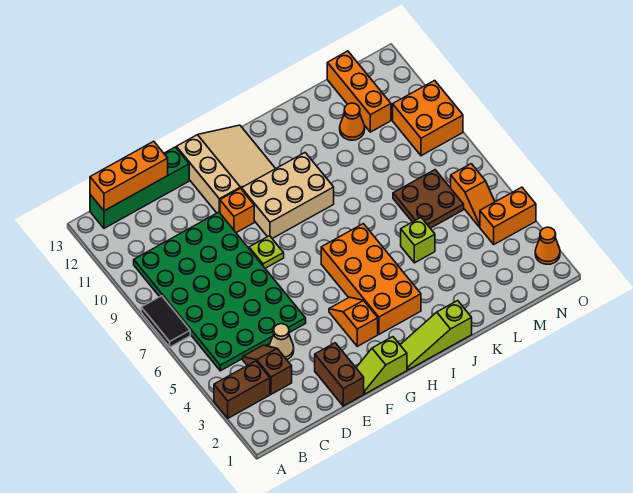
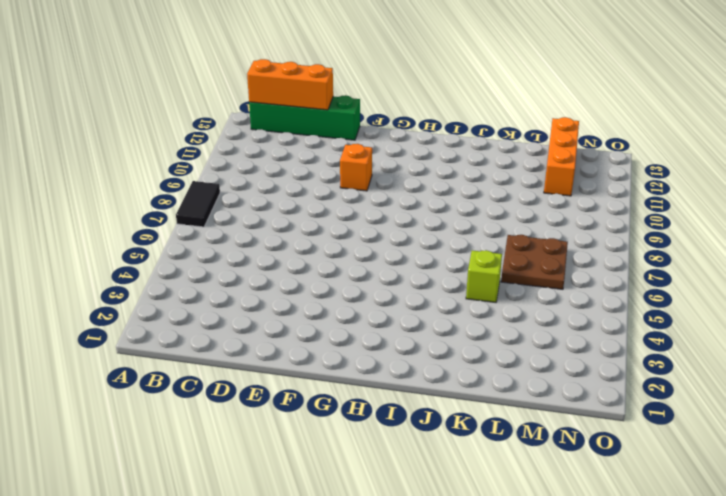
none -> brown brick A3:B3 level 1
none -> green plate B5:E10 level 1
none -> brown slope C3:C4 level 1 top 3

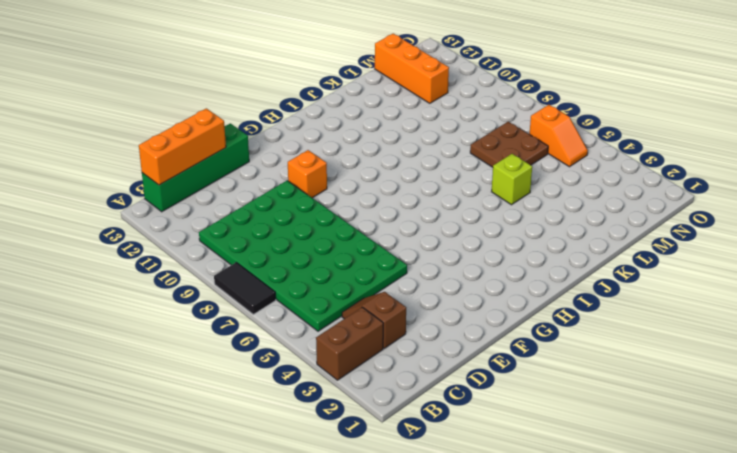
none -> tan cone D4 level 1
none -> brown brick E1:E2 level 1
none -> lime slope F1:G1 level 1 top G

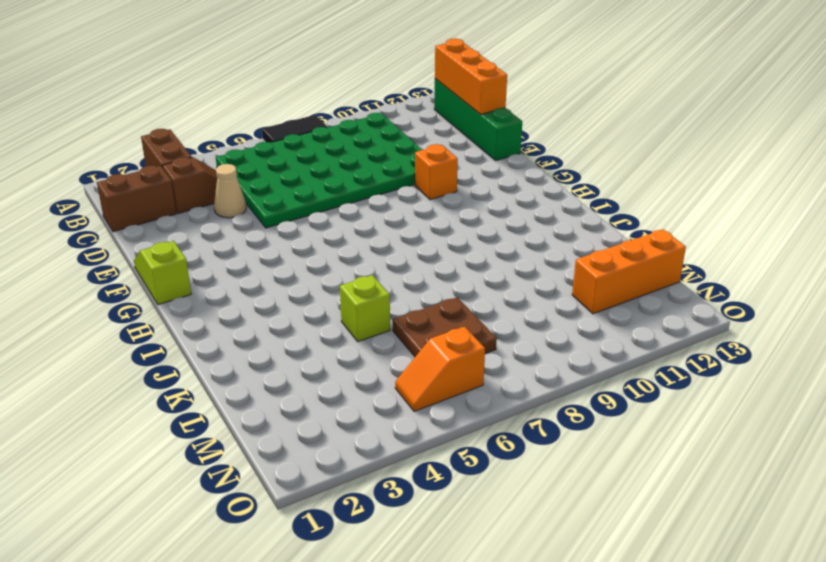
brown brick C1:C2 level 1 -> brown brick E1:E2 level 1
none -> lime plate F8 level 1
none -> tan slope F11:H13 level 1 top F
none -> orange slope G3:G4 level 1 top 3

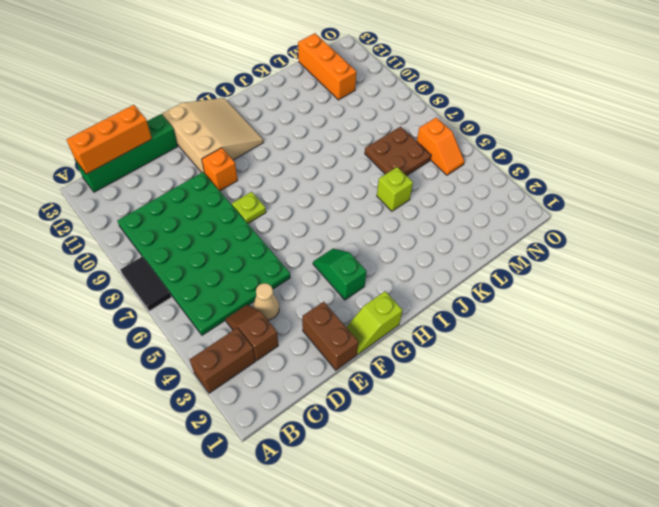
green slope G3:G4 level 1 top 3 -> orange slope G3:G4 level 1 top 3
none -> tan brick G9:I10 level 1
none -> lime slope H1:J1 level 1 top J
none -> orange brick H3:I6 level 1

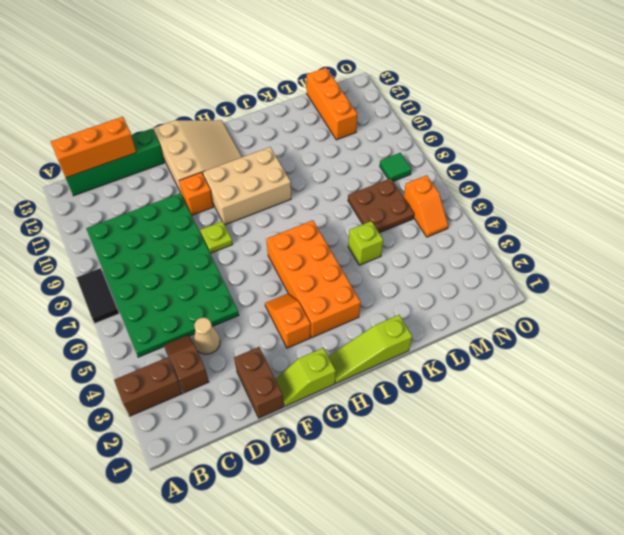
green tile N8 level 1 -> none
none -> orange cone L11 level 1
none -> orange brick N4:O4 level 1
none -> orange brick N9:O10 level 1

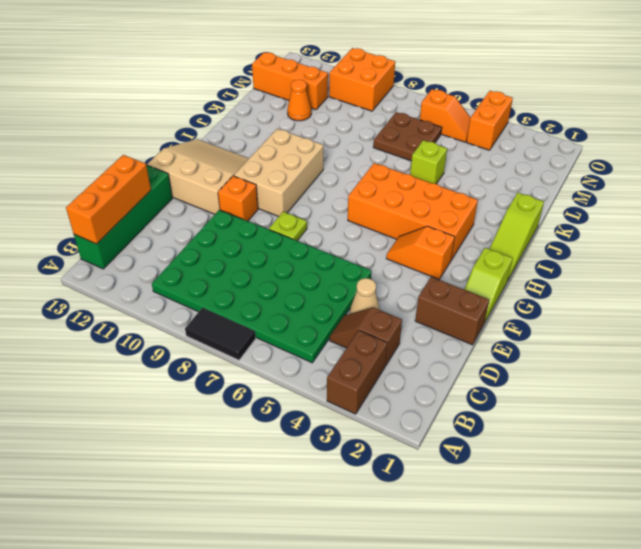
none -> orange cone O2 level 1

